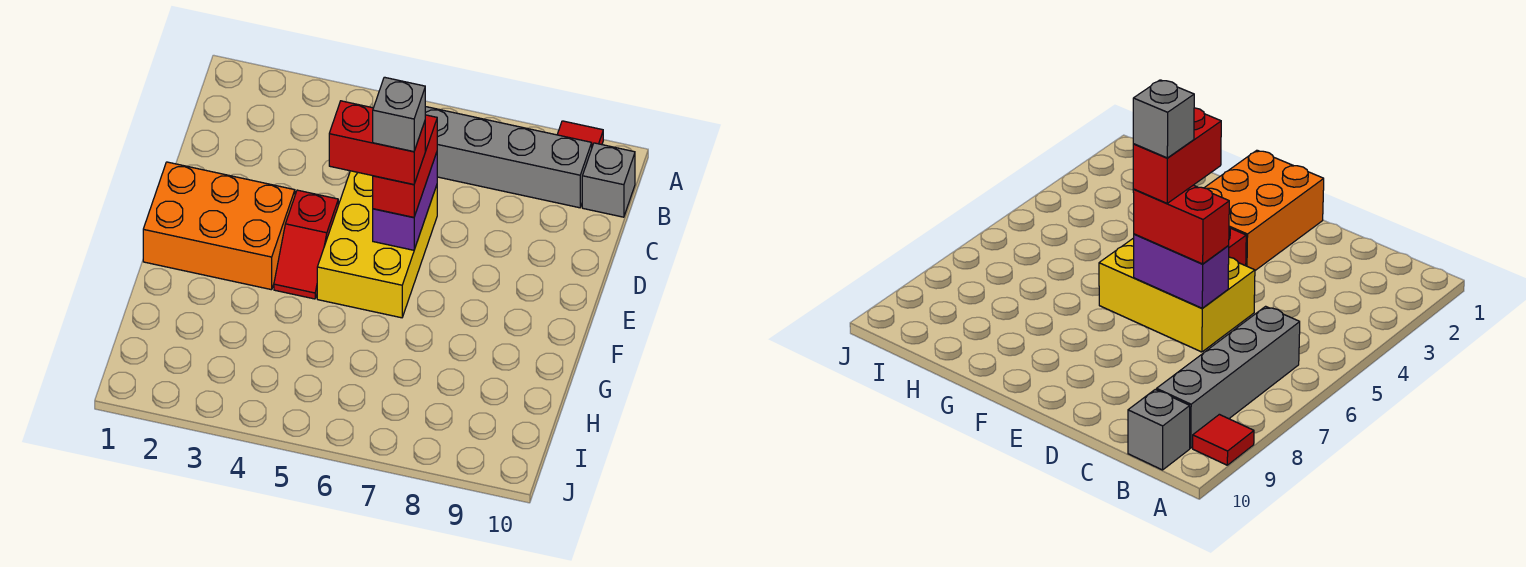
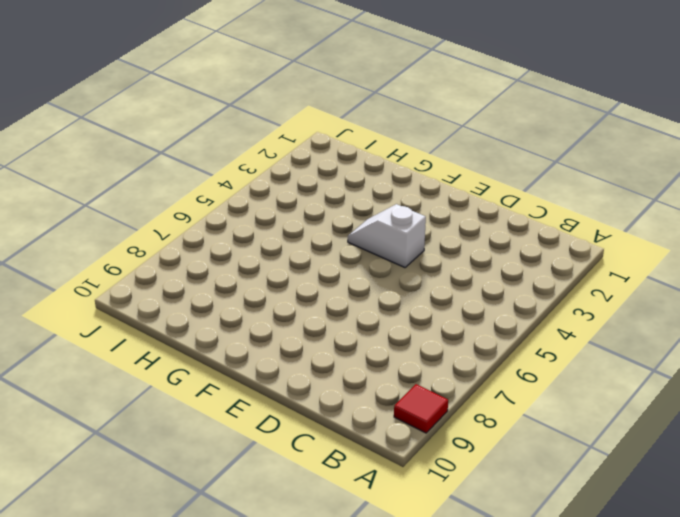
white slope E4:F4 level 1 top E -> red slope E4:F4 level 1 top E
none -> grey brick B6:B9 level 1
none -> grey brick B10 level 1

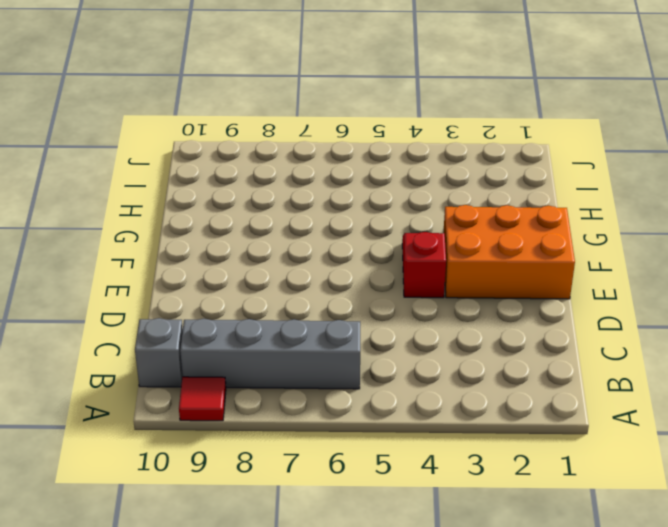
none -> yellow brick D5:F6 level 1
none -> purple brick D6:E6 level 2

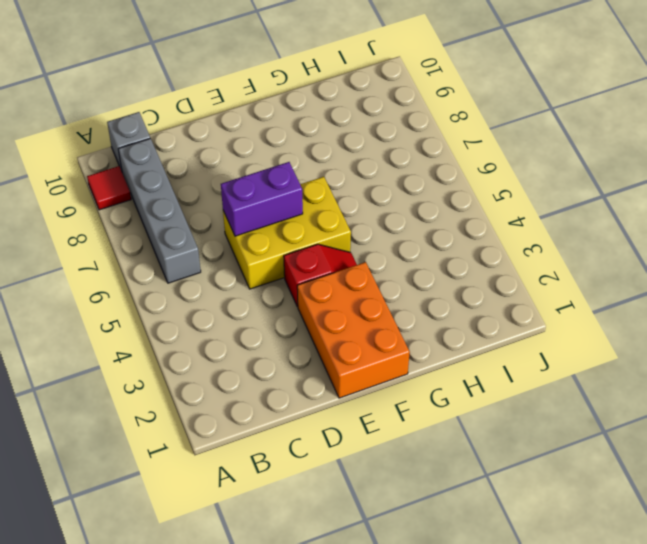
none -> red brick D6:E6 level 3
none -> red brick E5:E6 level 4

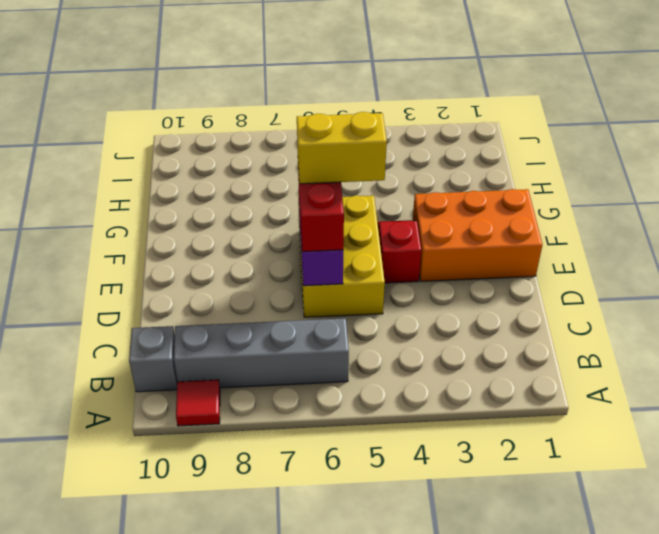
yellow brick E5:E6 level 4 -> red brick E5:E6 level 4
none -> grey brick E6 level 5

